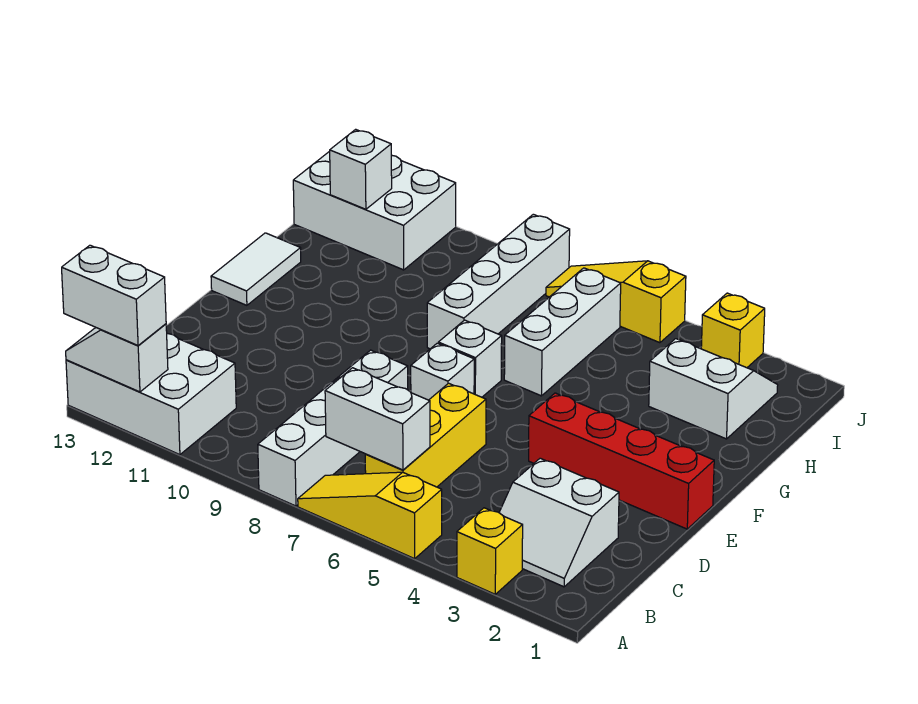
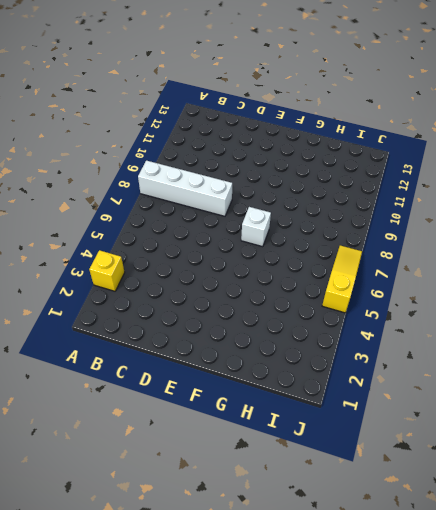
none -> yellow slope A5:A7 level 1 top 5
none -> white brick A11:B13 level 1
none -> white slope B2:C3 level 1 top C

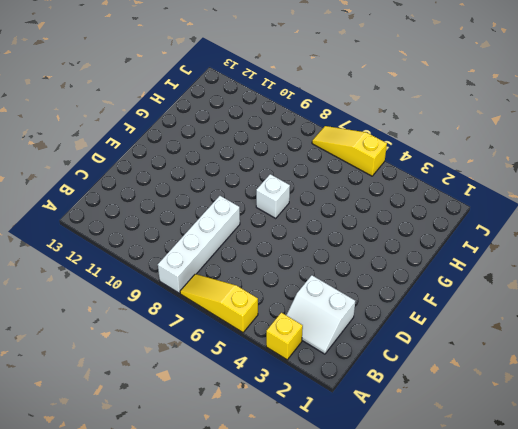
none -> white brick A11:B13 level 1
none -> yellow brick B6:D6 level 1
none -> red brick E1:E4 level 1

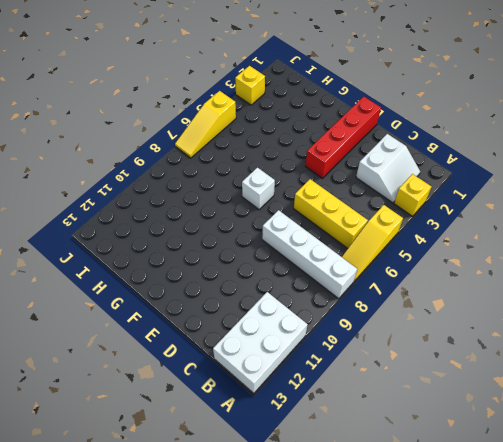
none -> white brick E7 level 1
none -> white tile F13:G13 level 1
none -> white brick G6:I6 level 1

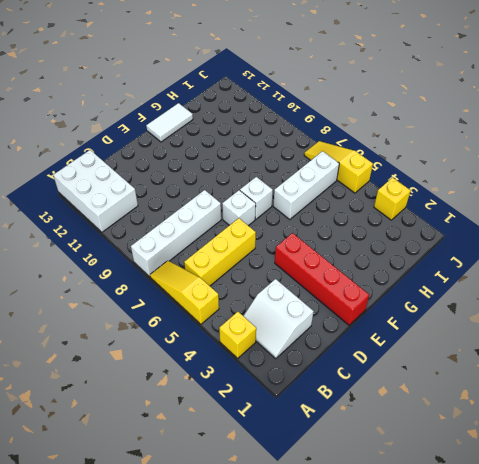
none -> white brick G8:J8 level 1
none -> white slope H2:I3 level 1 top H
none -> white brick I11:J13 level 1

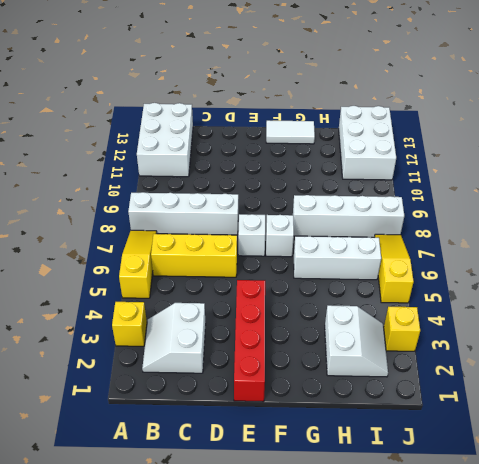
none -> white slope A12:A13 level 2 top 12
none -> white brick B6:B7 level 2
none -> white brick I12 level 2

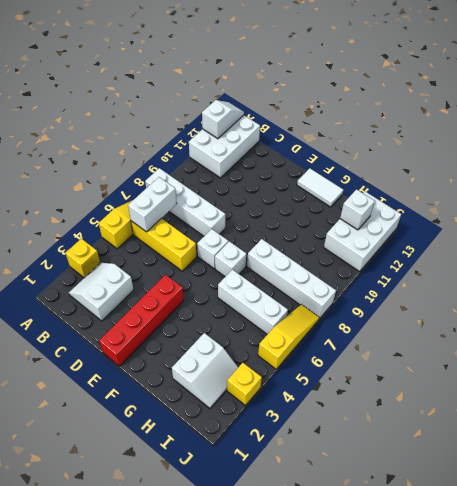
none -> white brick A12:A13 level 3

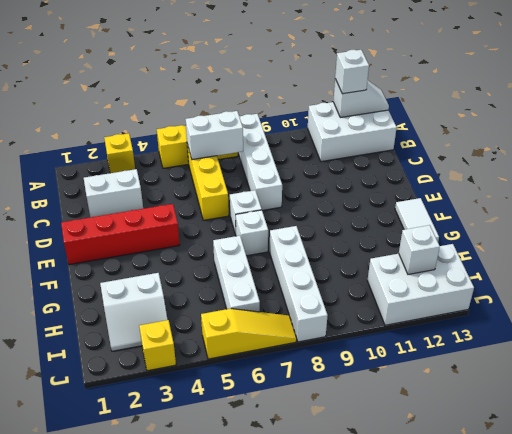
white brick A12 level 3 -> white brick A12:A13 level 3

